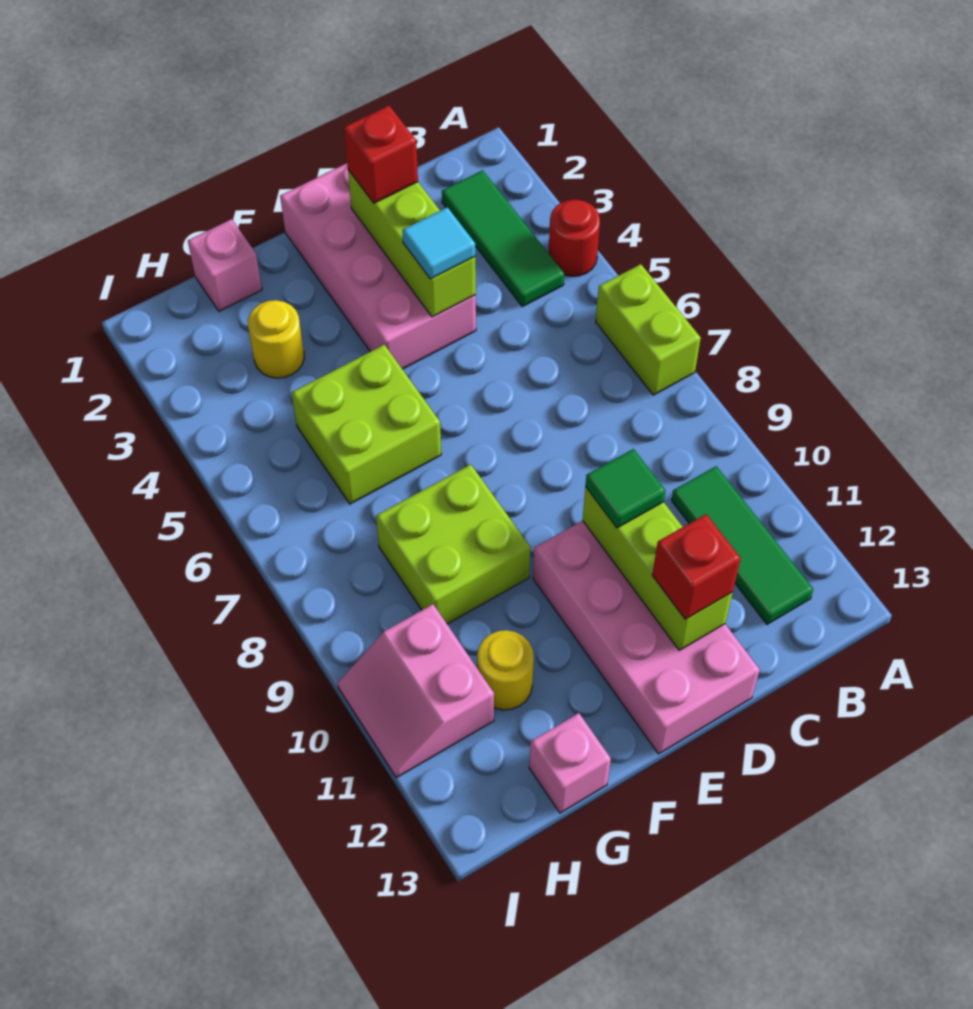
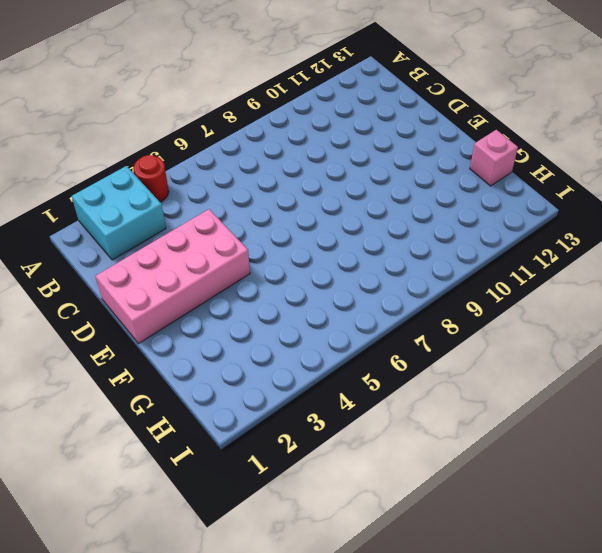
cyan brick A2:B3 level 1 -> green tile B2:B4 level 1
none -> lime brick A6:A7 level 1
none -> green tile B10:B12 level 1
none -> pink brick D10:E13 level 1

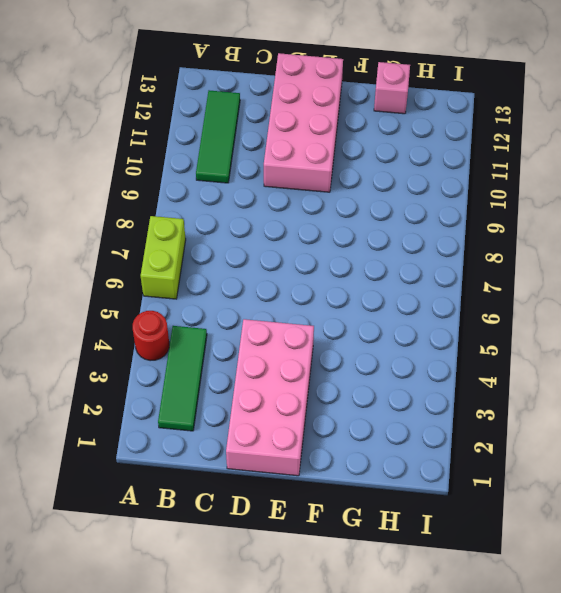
none -> lime brick F5:G6 level 1
none -> lime brick F8:G9 level 1
none -> pink brick G1 level 1

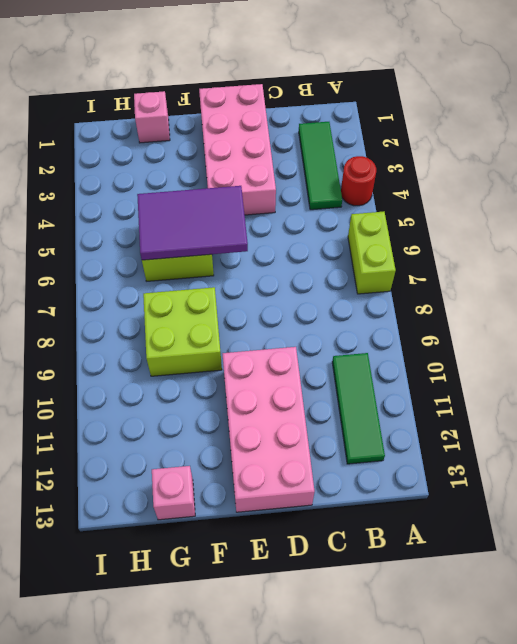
purple tile E5:G6 level 2 -> none
none -> yellow round brick G3 level 1
none -> yellow round brick G11 level 1
none -> pink slope H10:I11 level 1 top H

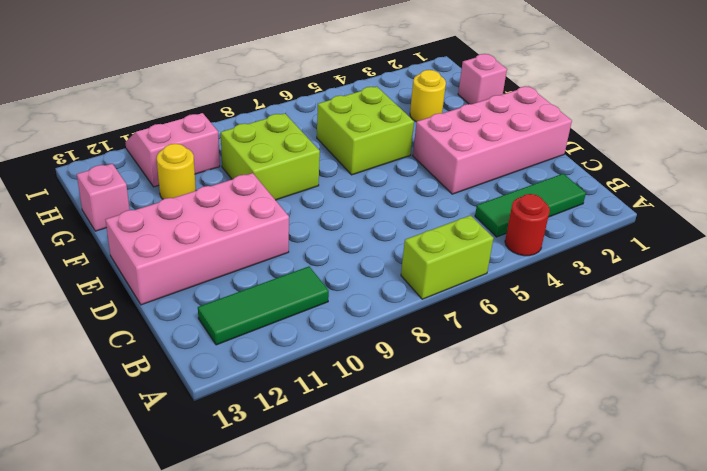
none -> lime brick D2:D4 level 2
none -> lime brick D10:D12 level 2
none -> red brick D2 level 3

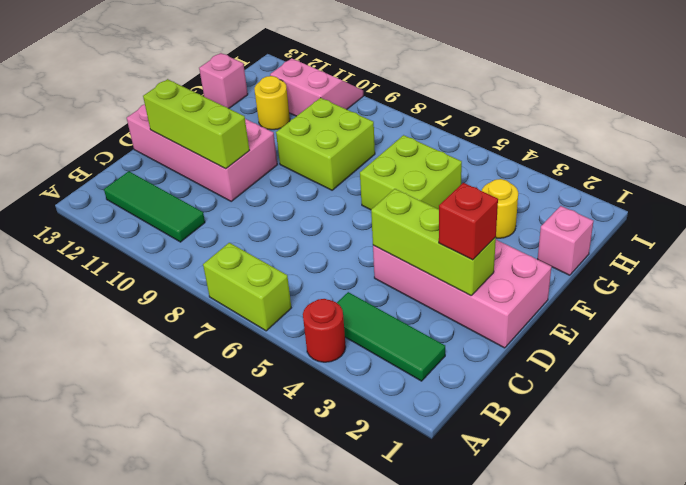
none -> cyan tile D4 level 3
none -> green tile D10 level 3
none -> red brick D12 level 3

